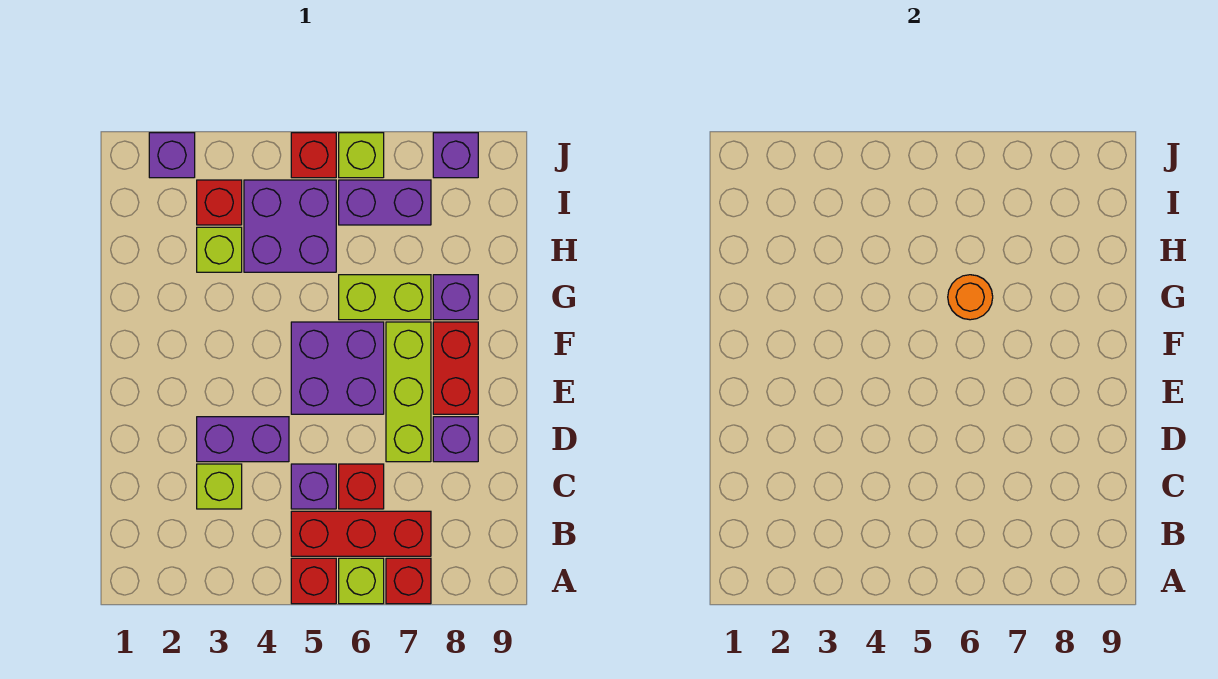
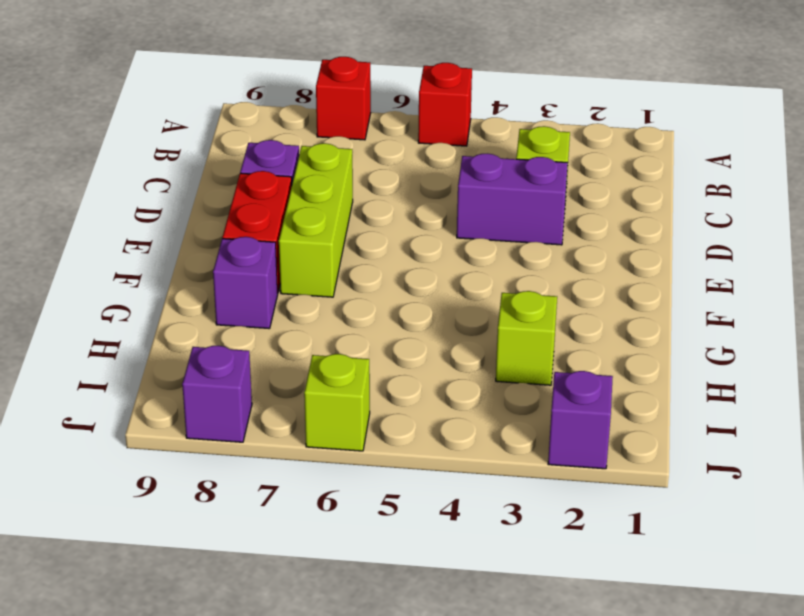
none -> lime brick A6 level 1
none -> red brick B5:B7 level 1
none -> purple brick C5 level 1

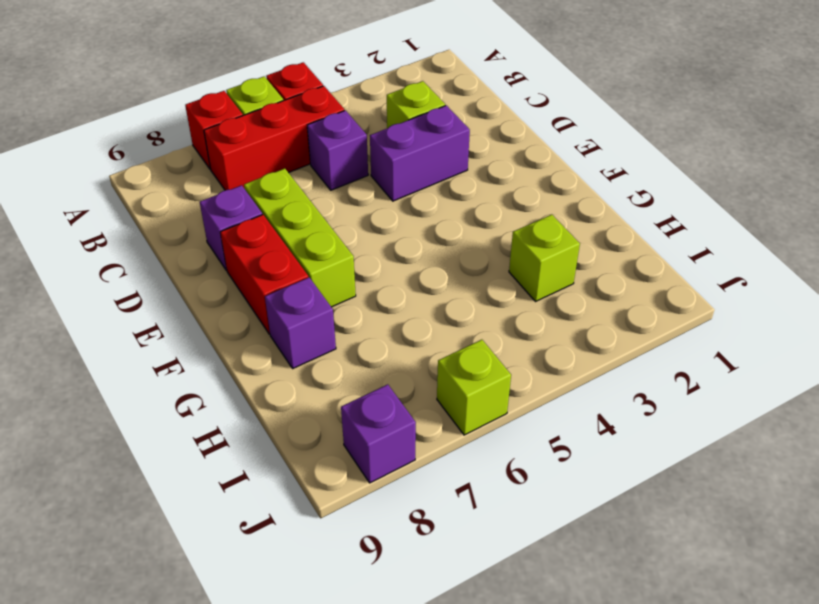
none -> red brick C6 level 1
none -> purple brick E5:F6 level 1
none -> lime brick G6:G7 level 1

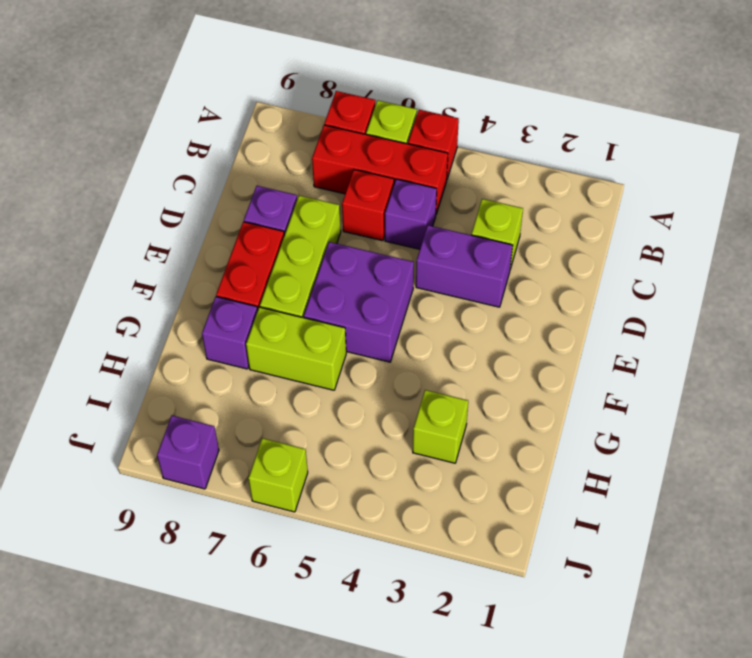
none -> purple brick H4:I5 level 1
none -> red brick I3 level 1
none -> purple brick I6:I7 level 1

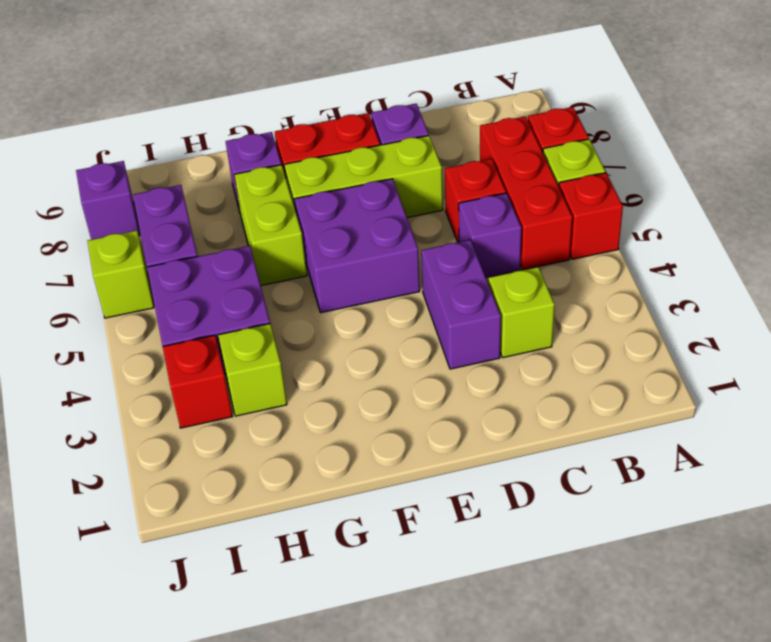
none -> purple brick J2 level 1
none -> red brick J5 level 1
none -> orange round brick G6 level 2

